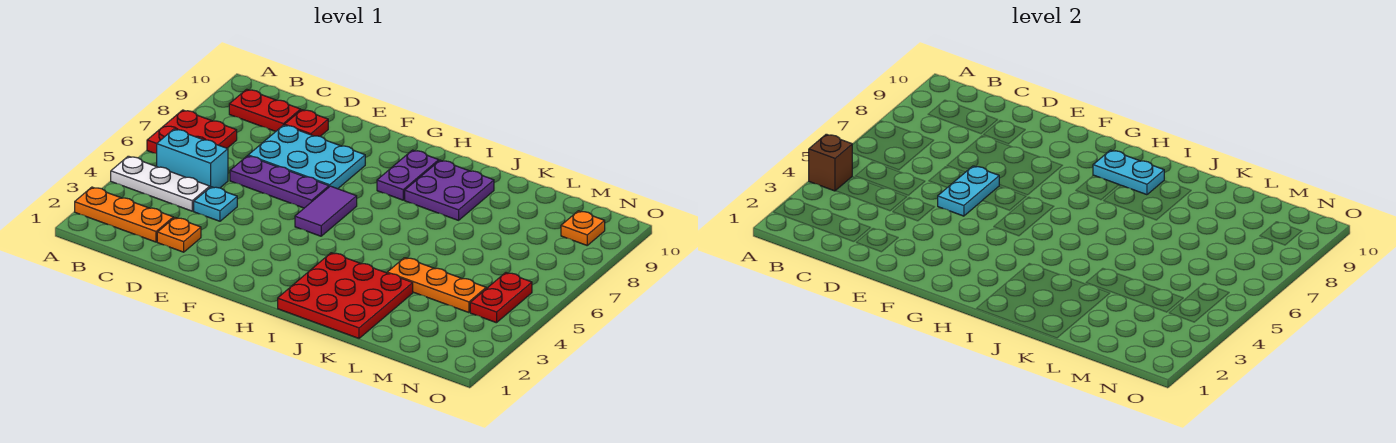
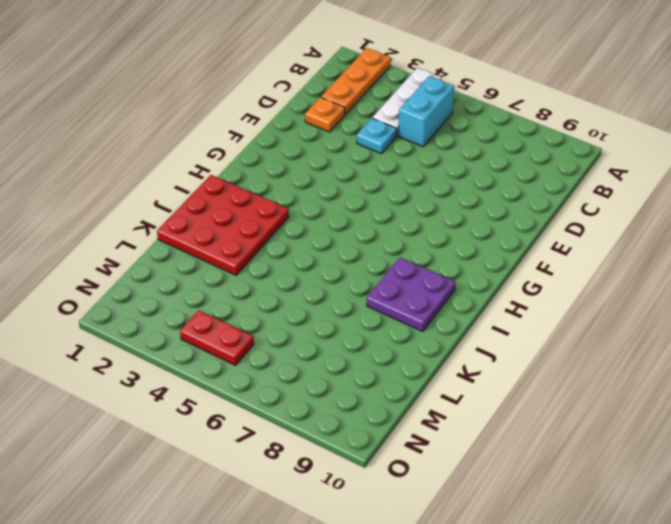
none -> red plate A6:B7 level 1
none -> red plate B9:C9 level 1
none -> purple plate D6:F6 level 1

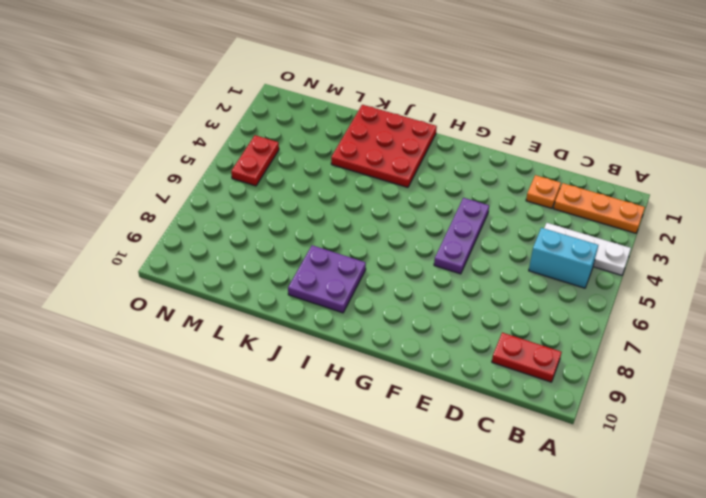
purple plate F4:F6 level 1 -> purple plate D6:F6 level 1
none -> red plate A6:B7 level 1
none -> cyan plate D4 level 1
none -> cyan plate D7:F8 level 1

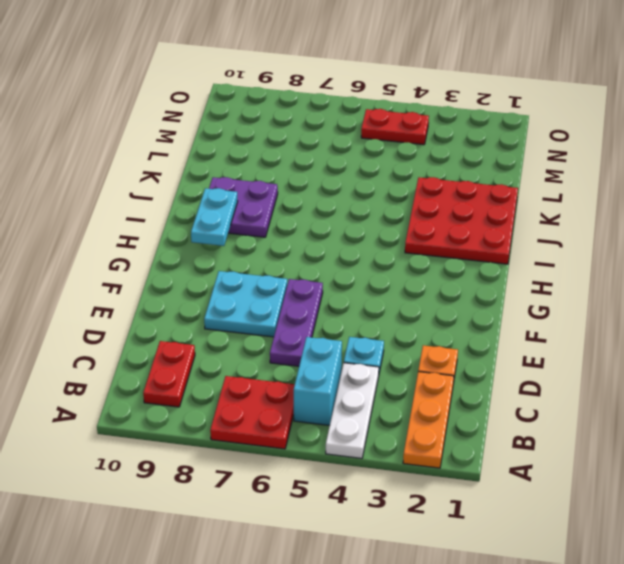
cyan plate E7:F8 level 1 -> cyan plate D7:F8 level 1
none -> red plate D9 level 1
none -> purple tile G5:G6 level 1
none -> purple plate H8:H9 level 1

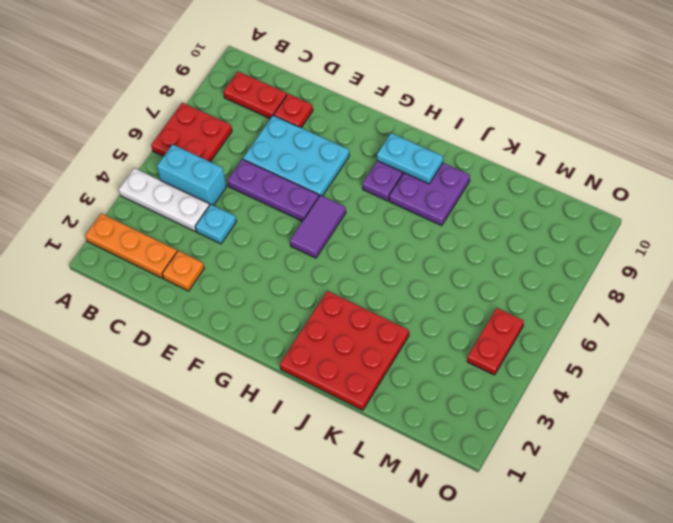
none -> orange plate K4:M4 level 1
none -> orange plate N9 level 1
none -> brown brick A4 level 2

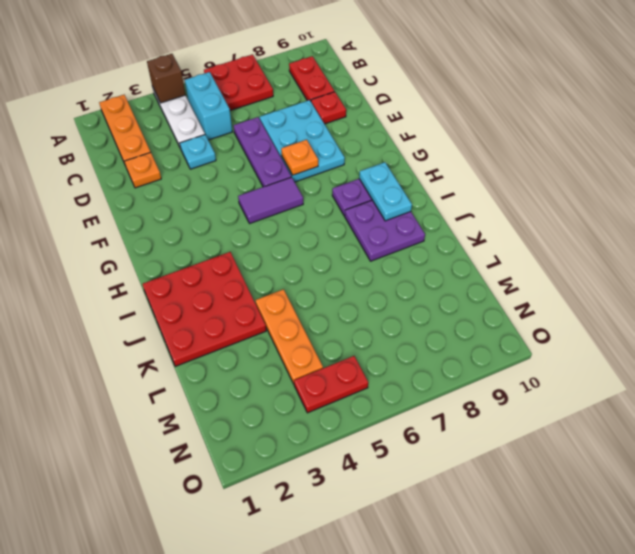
orange plate F7 level 2 -> orange plate N9 level 1
none -> cyan plate E5:E6 level 2

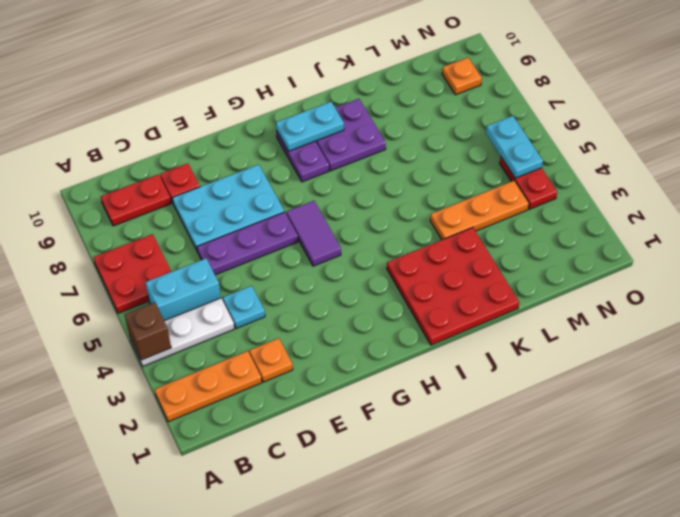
cyan plate N5:N6 level 2 -> cyan plate E5:E6 level 2

